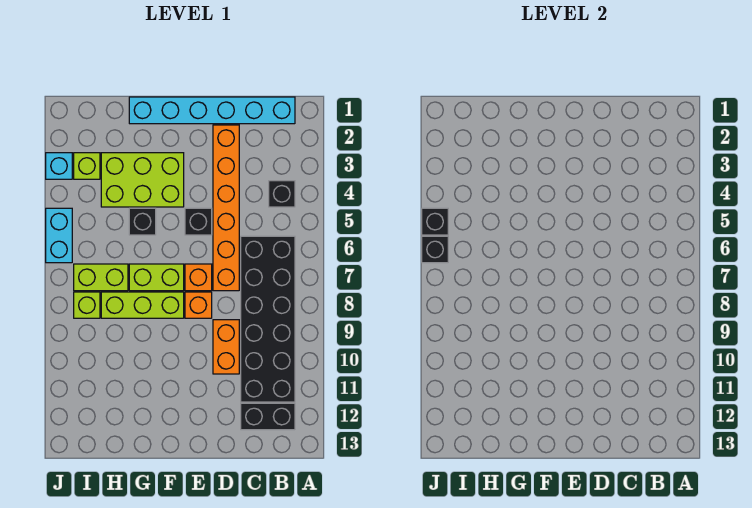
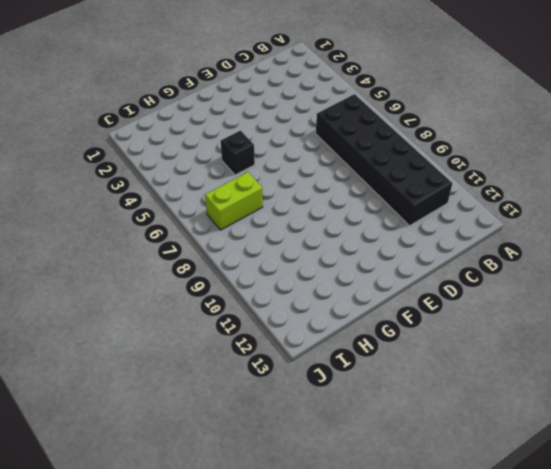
none -> cyan brick B1:G1 level 1
none -> black brick B4 level 1
none -> black brick B12:C12 level 1

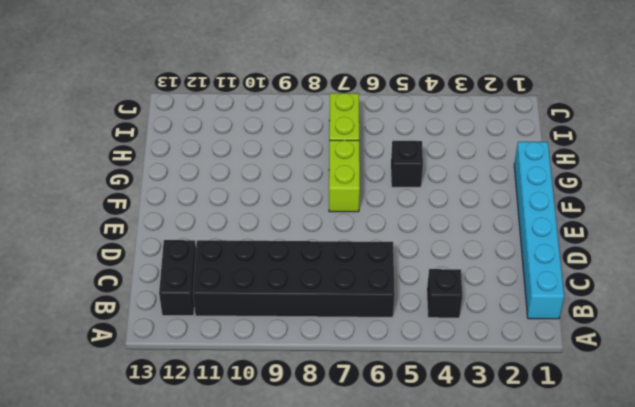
none -> orange brick D2:D7 level 1
none -> orange brick D9:D10 level 1
none -> black brick E5 level 1

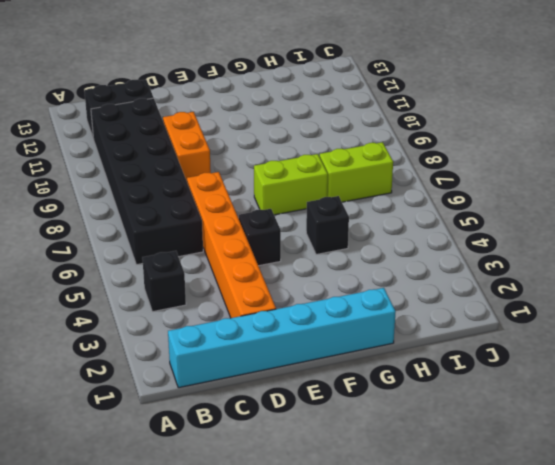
none -> orange brick E7 level 1
none -> orange brick E8 level 1
none -> lime brick F3:H4 level 1

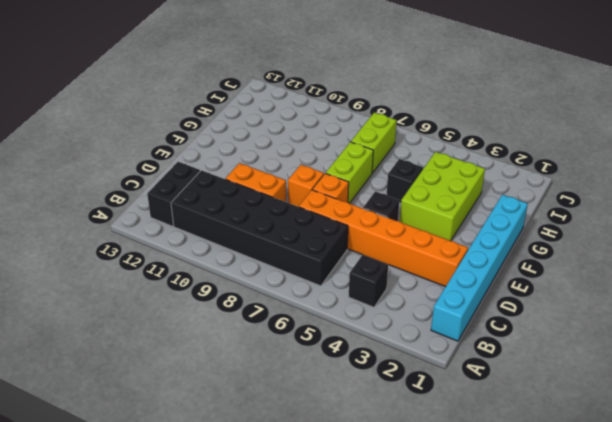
none -> lime brick F8:H8 level 1
none -> lime brick I3 level 1
none -> lime brick I8 level 1

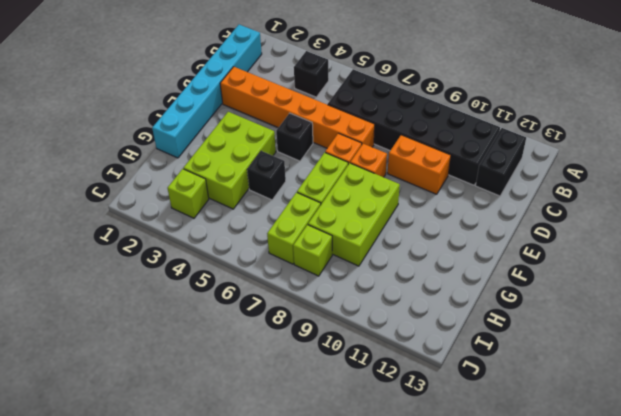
lime brick F8:H9 level 1 -> lime brick F8:H8 level 1
none -> cyan brick J3 level 1
none -> cyan brick J5:J6 level 1
none -> black brick J5 level 2

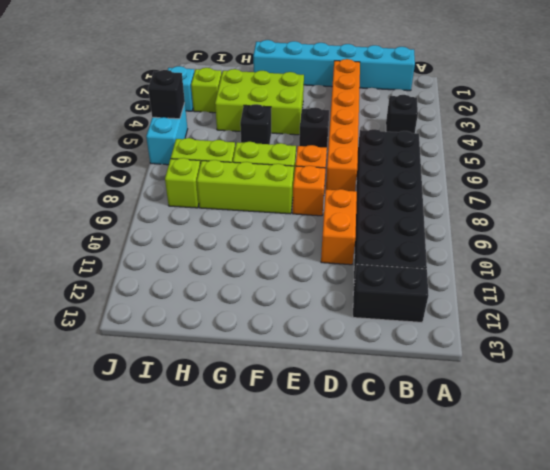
none -> black brick J6 level 2

